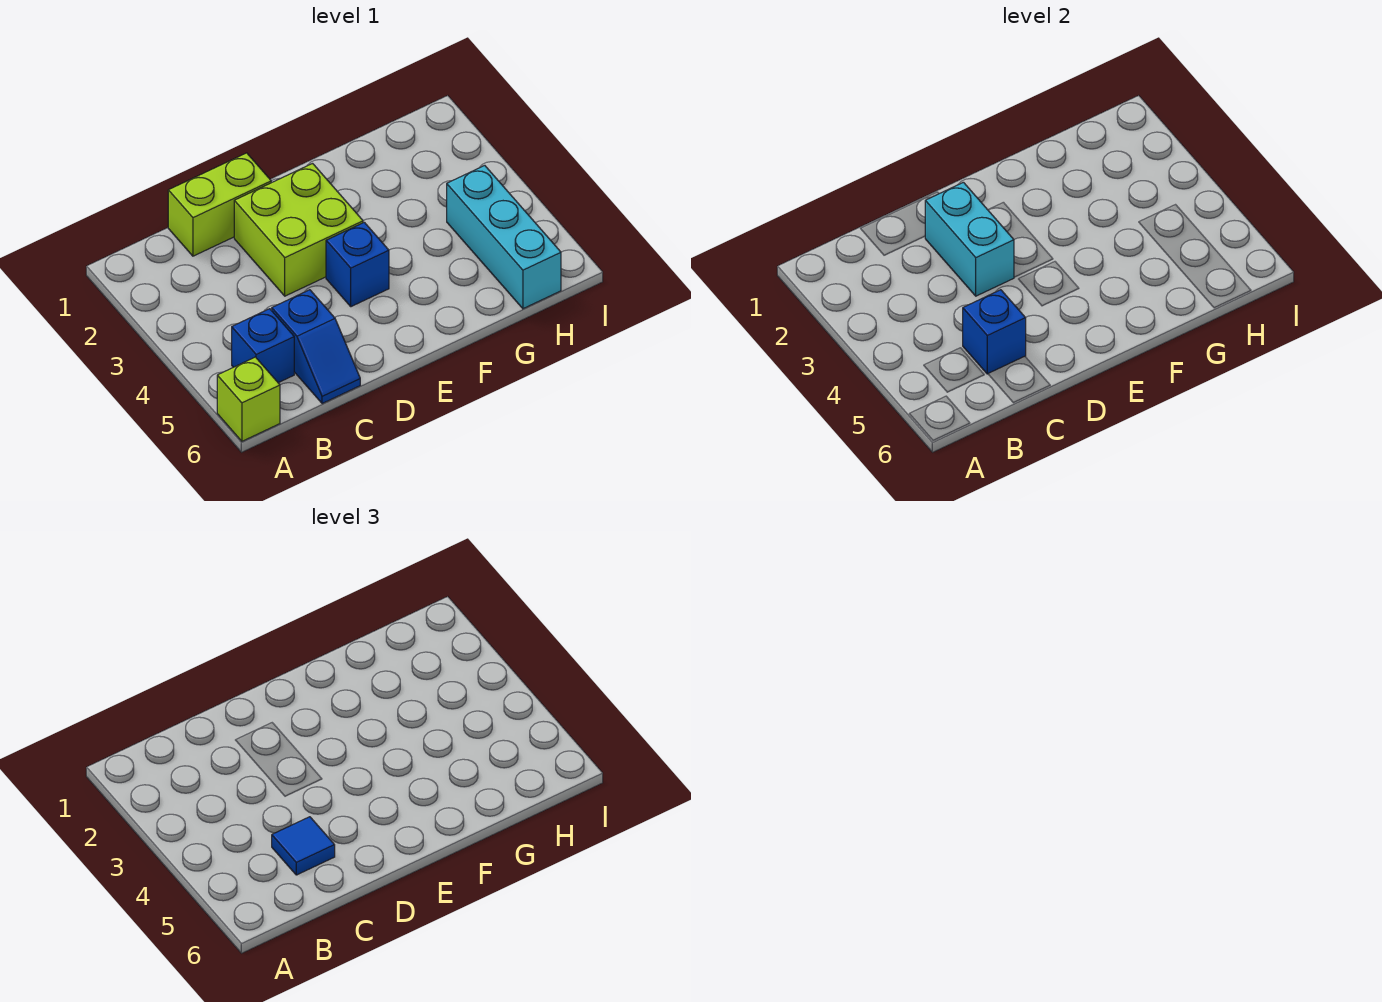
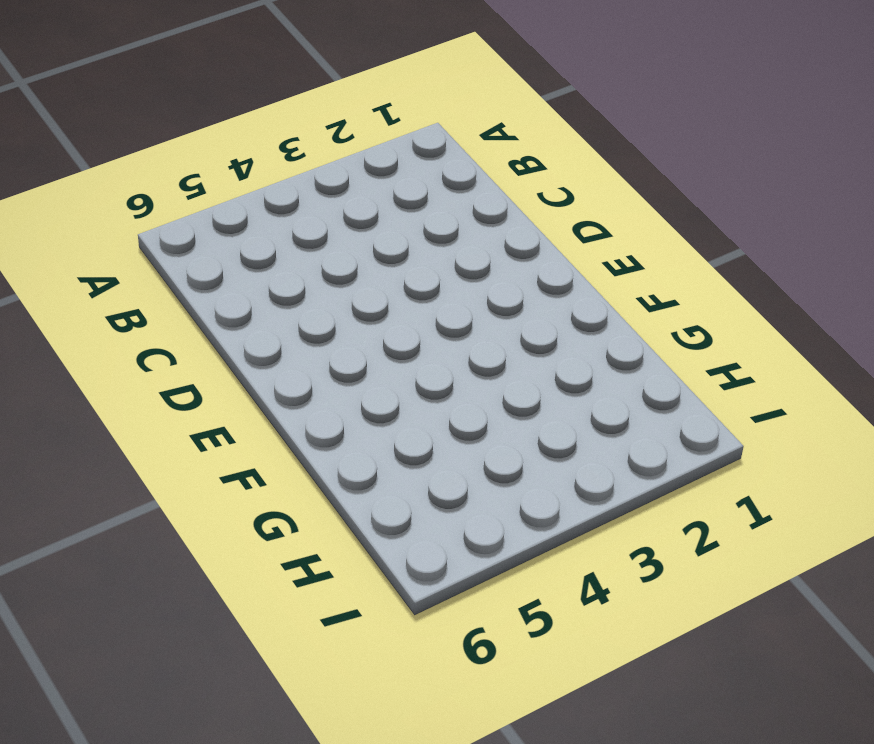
none -> lime brick A6 level 1
none -> blue brick B5 level 1

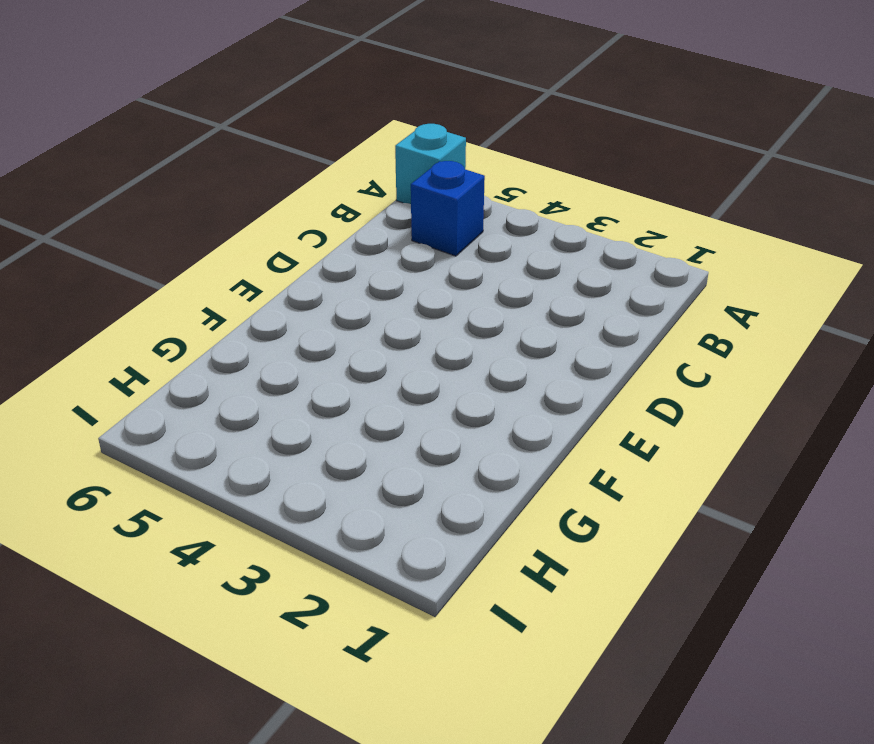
cyan brick A6 level 1 -> lime brick A6 level 1
none -> lime brick C1:D1 level 1
none -> blue slope C5:C6 level 1 top 5

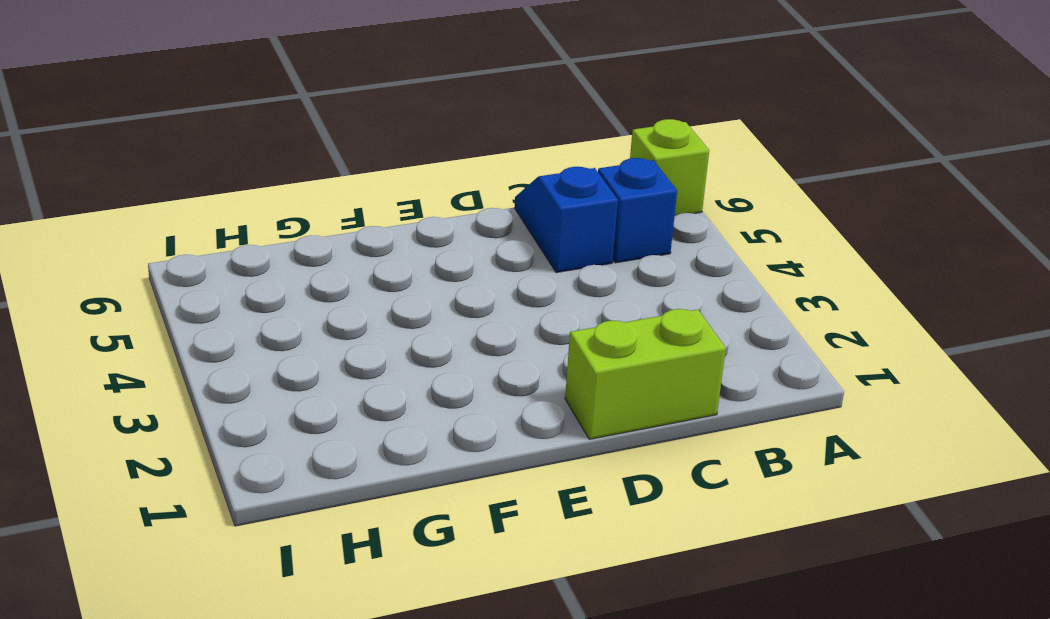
none -> lime brick D2:E3 level 1
none -> blue brick E4 level 1

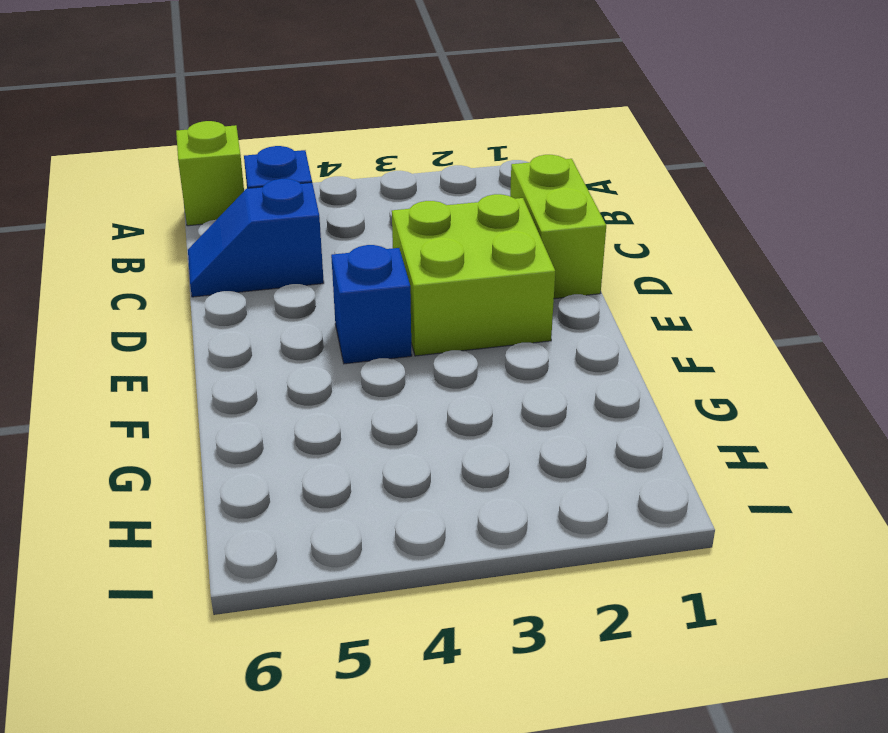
none -> cyan brick H4:H6 level 1
none -> blue brick C5 level 2

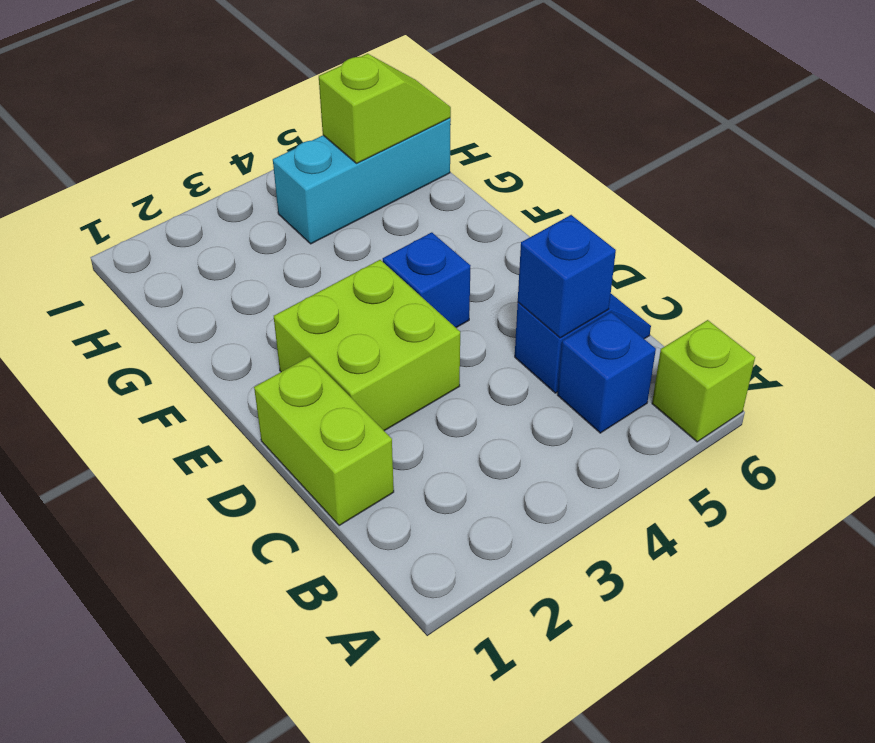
lime slope H5:H6 level 2 top 5 -> none
none -> cyan brick D2:D3 level 2
none -> blue tile C5 level 3

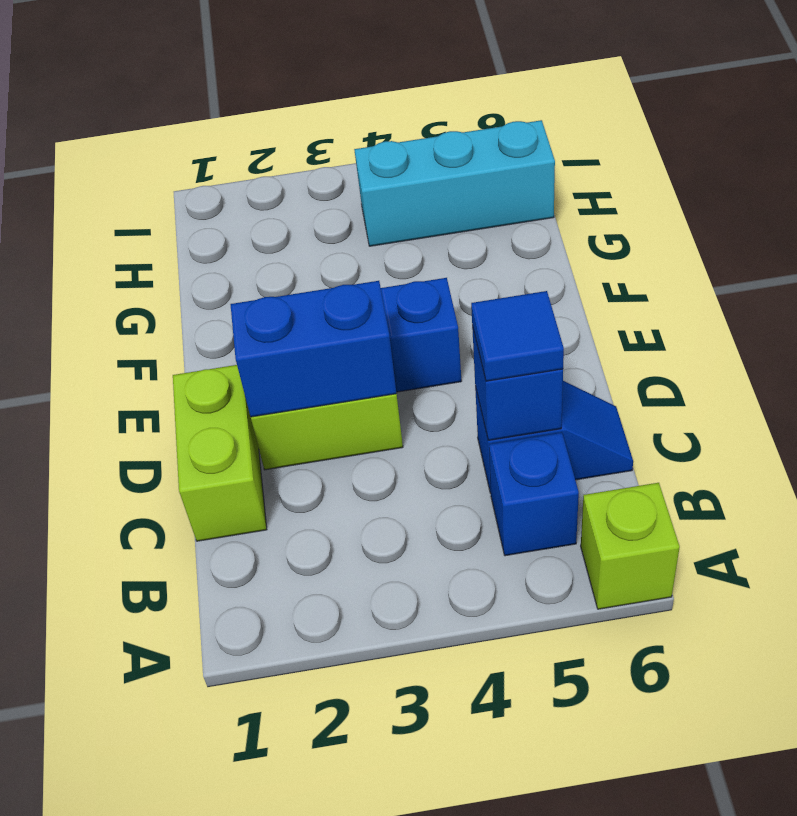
blue brick D2:D3 level 2 -> cyan brick D2:D3 level 2

